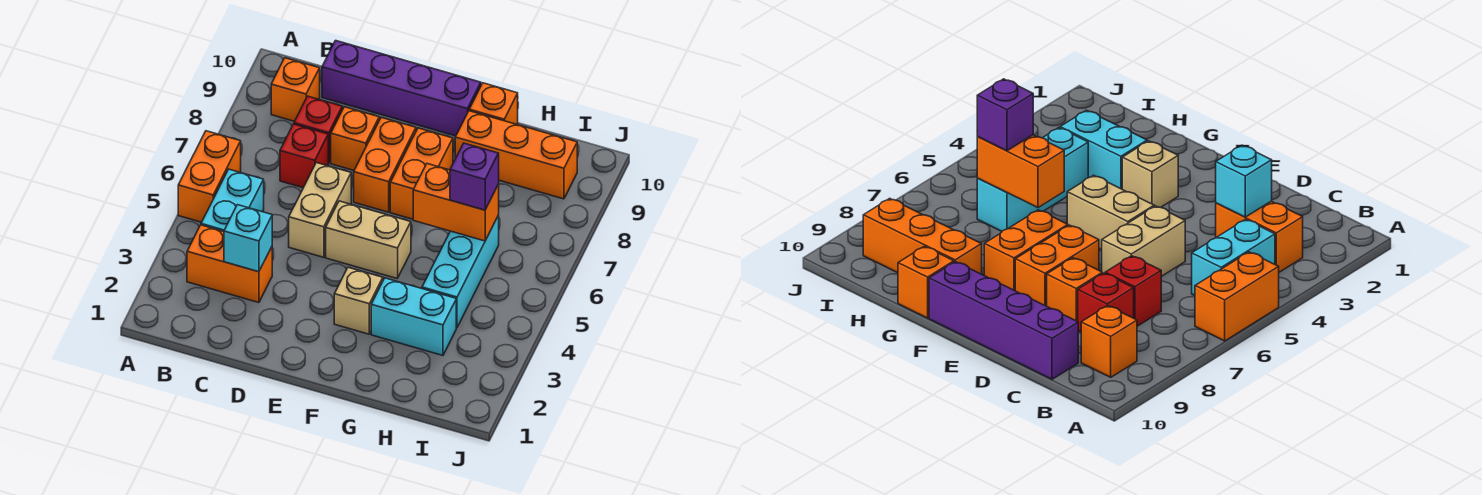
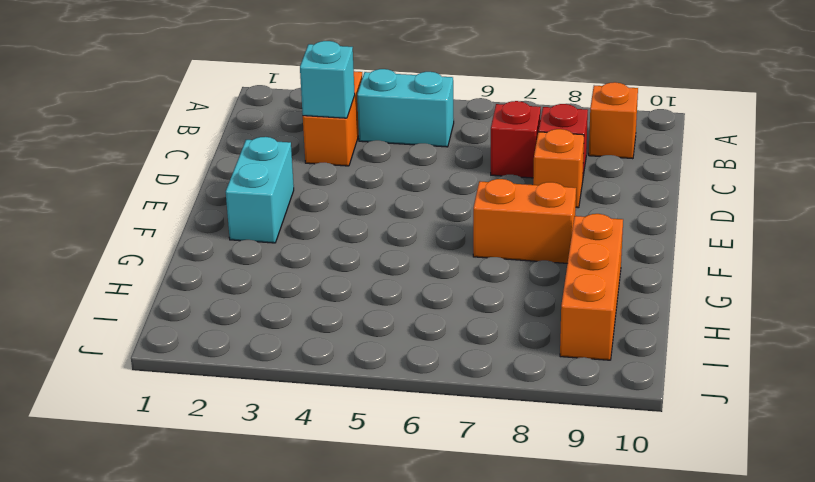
cyan brick E2:F2 level 1 -> cyan brick G3:H3 level 1
none -> orange brick A5:A6 level 1
none -> purple brick C10:F10 level 1
none -> tan brick D5:D6 level 1

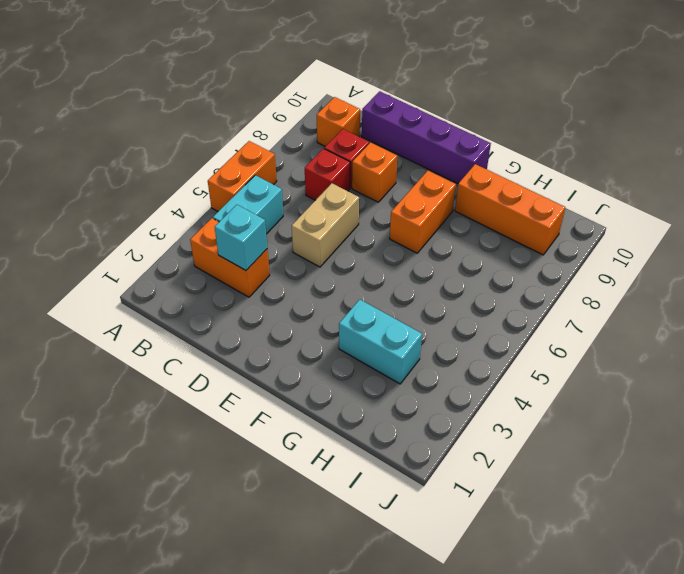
none -> tan brick E5:F5 level 1
none -> orange brick E7:E8 level 1
none -> tan brick F3 level 1

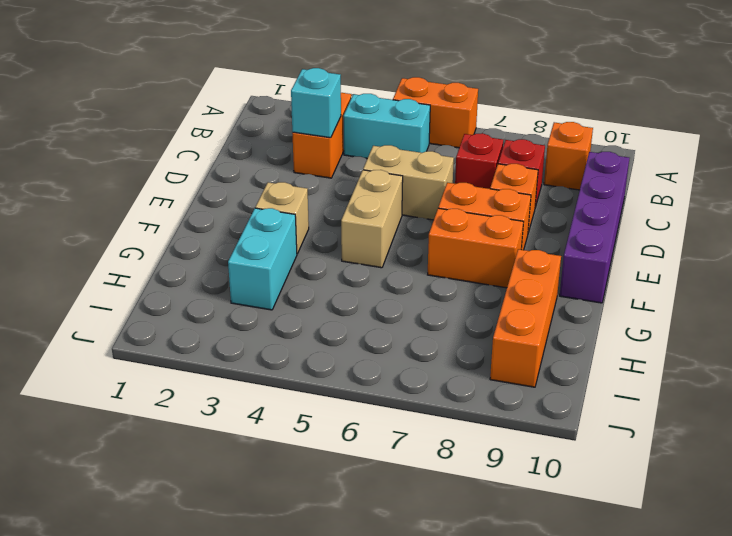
none -> orange brick G10 level 1
none -> cyan brick H4:H6 level 1
none -> orange brick G6:H6 level 2

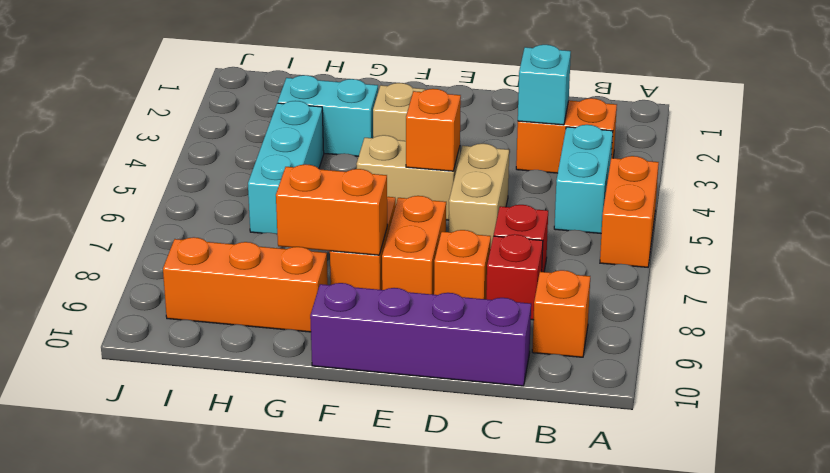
orange brick E5 level 2 -> orange brick G10 level 1
orange brick F8:G8 level 2 -> orange brick G6:H6 level 2
none -> purple brick H6 level 3

